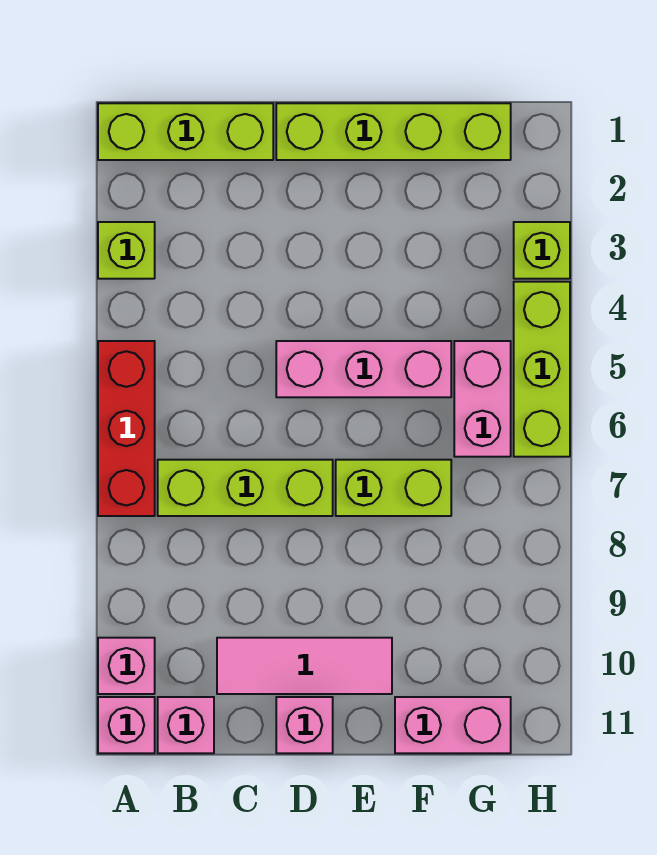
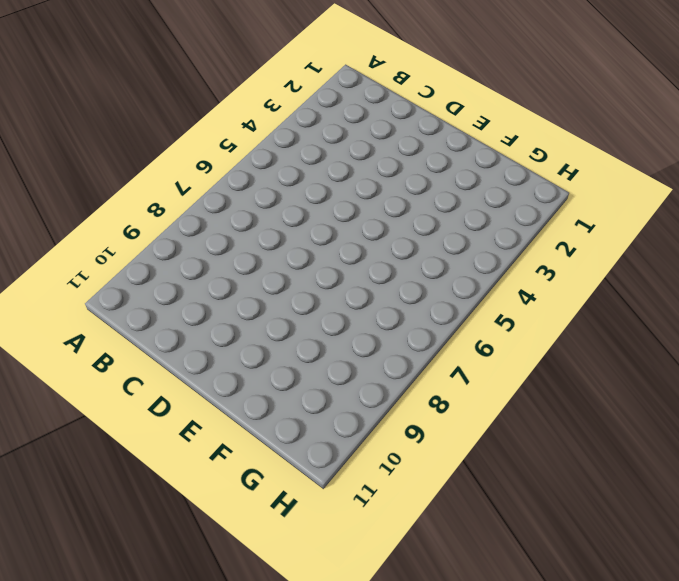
none -> lime brick A1:C1 level 1
none -> lime brick A3 level 1
none -> red brick A5:A7 level 1

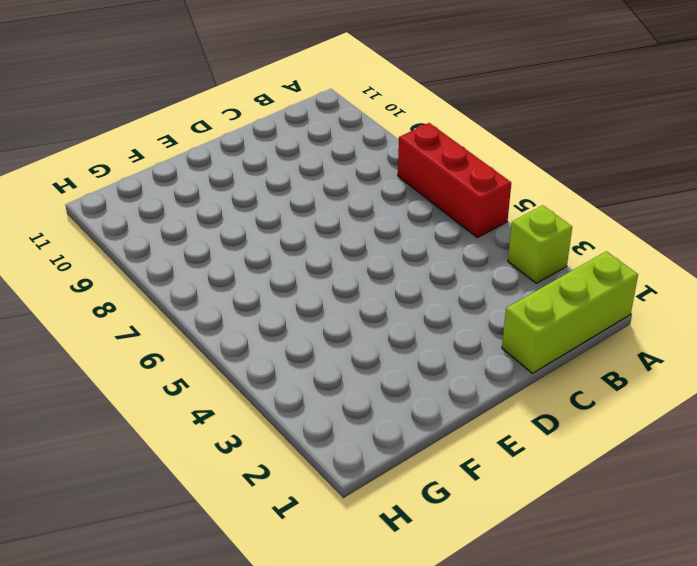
none -> pink brick A10 level 1
none -> pink brick A11 level 1
none -> lime brick B7:D7 level 1

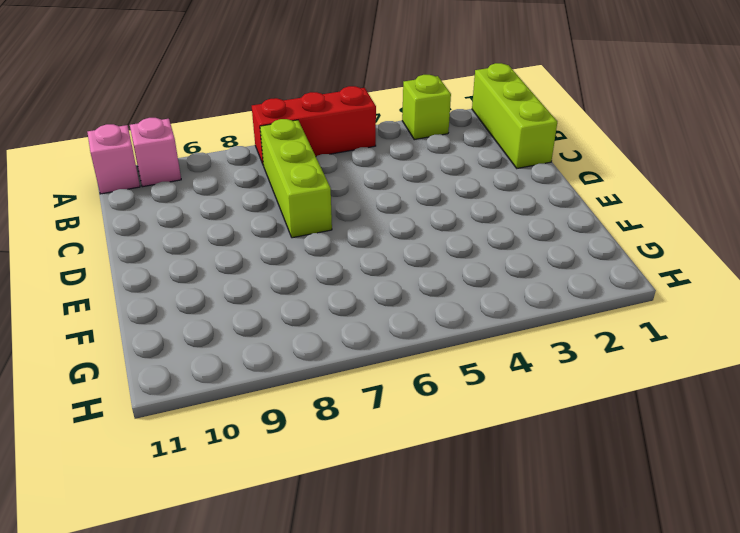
none -> pink brick B11 level 1
none -> pink tile C10:E10 level 1
none -> lime brick D1:G1 level 1

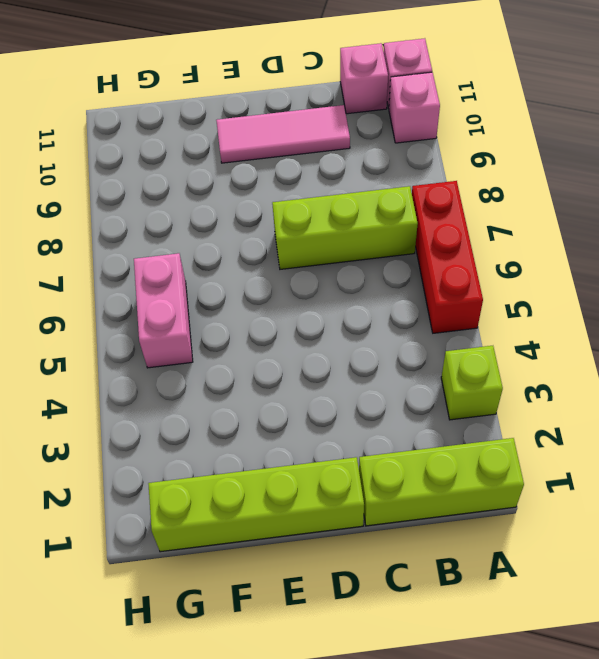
none -> pink brick D5:F5 level 1
none -> pink brick D11 level 1
none -> lime brick E7:F7 level 1

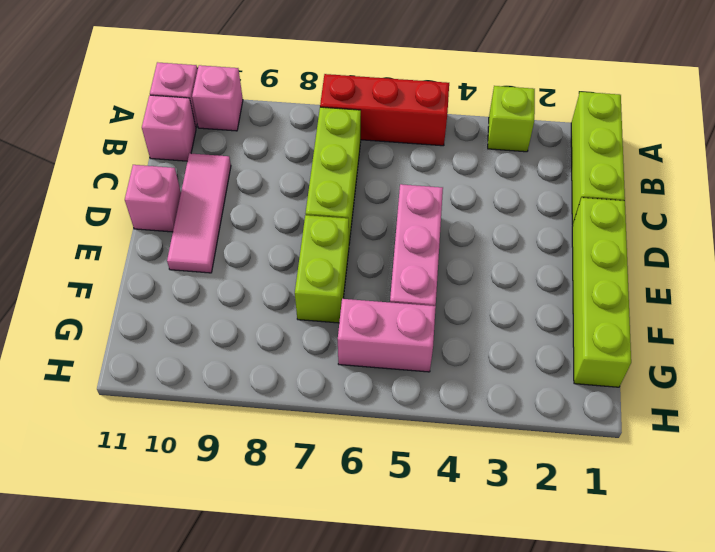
none -> pink brick F11:G11 level 1
none -> lime brick H3 level 1
none -> lime brick H4:H6 level 1

